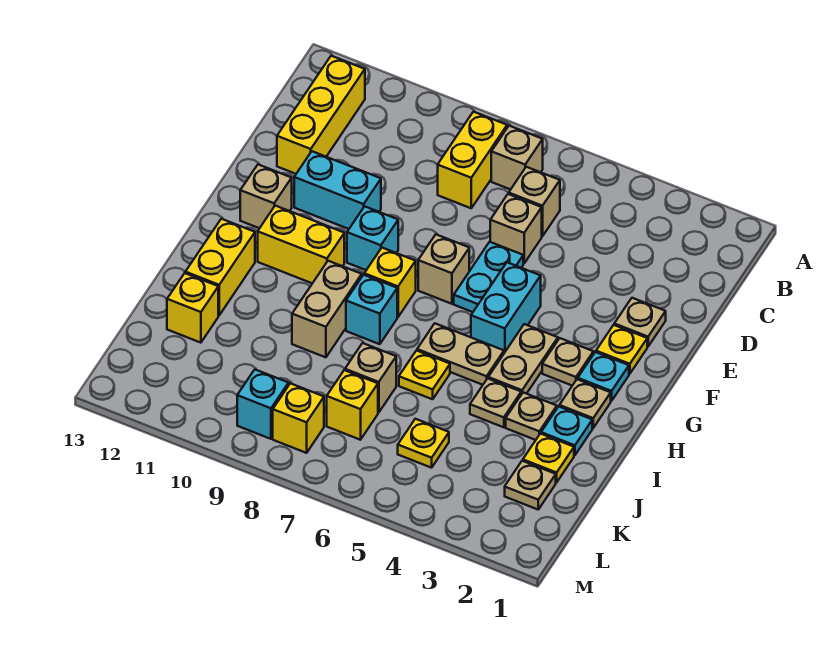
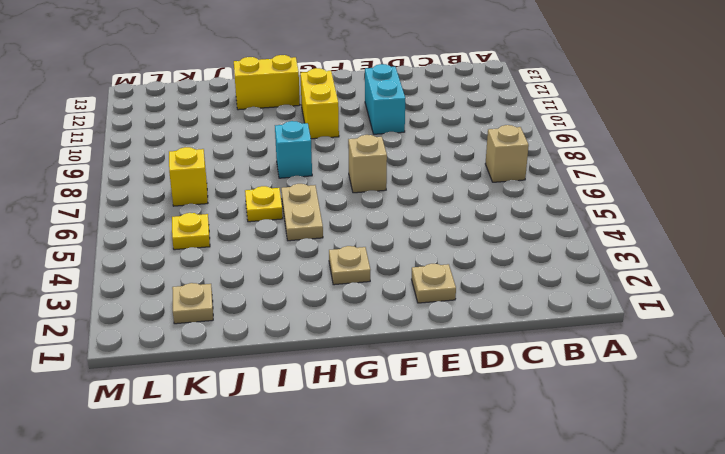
none -> yellow brick B8:C8 level 1
none -> yellow brick B12:D12 level 1
none -> tan brick C6 level 1
none -> tan brick D6 level 1

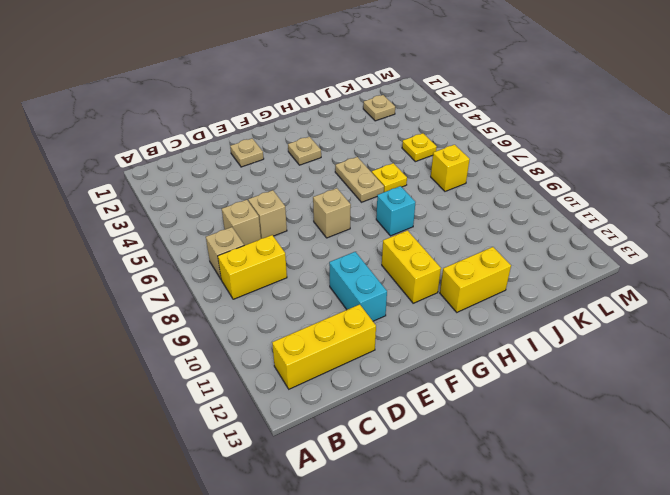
none -> cyan plate E6:F6 level 1
none -> yellow plate F2 level 1
none -> cyan brick F5:G5 level 1
none -> cyan brick F9 level 1

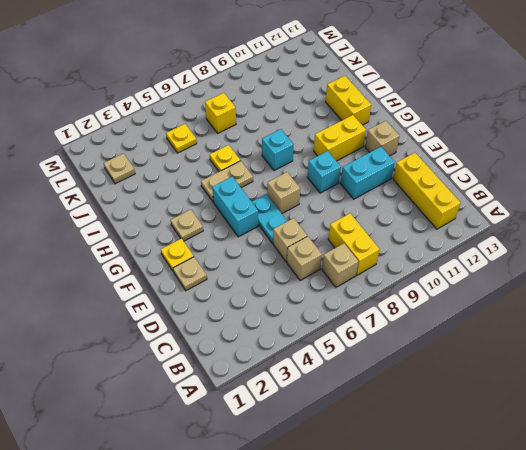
none -> cyan plate G2 level 1
none -> tan plate G4:H4 level 1
none -> yellow brick G8 level 1
none -> tan plate H2 level 1

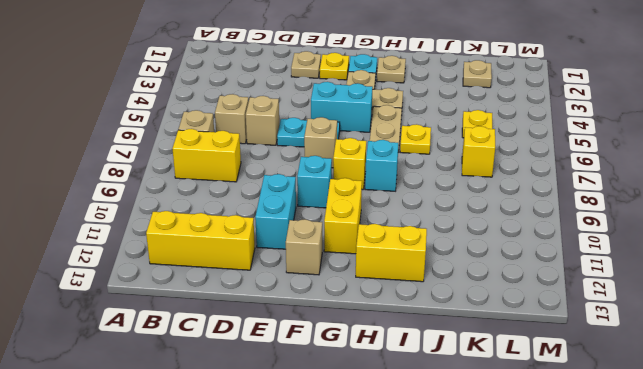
none -> tan brick H9:I9 level 1
none -> cyan plate I2 level 1
none -> tan plate I3 level 1
none -> tan plate I4 level 1

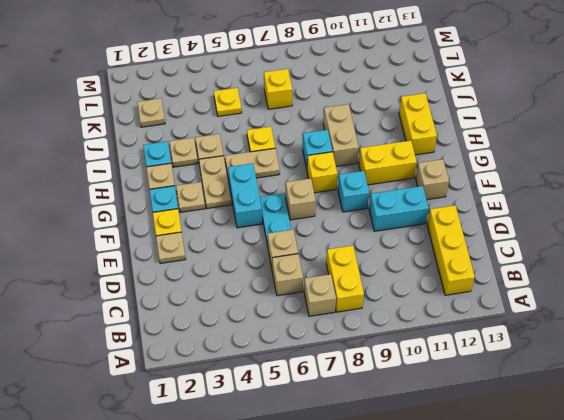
none -> yellow plate J2 level 1
none -> tan brick J7 level 1
none -> yellow brick J12 level 1
none -> yellow brick L8 level 1

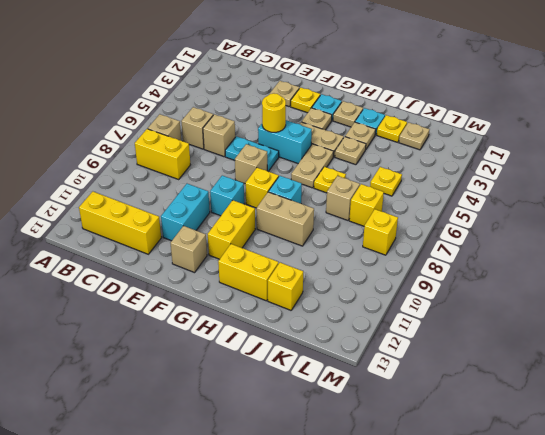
yellow round brick F5 level 2 -> none
none -> cyan brick L9 level 1

